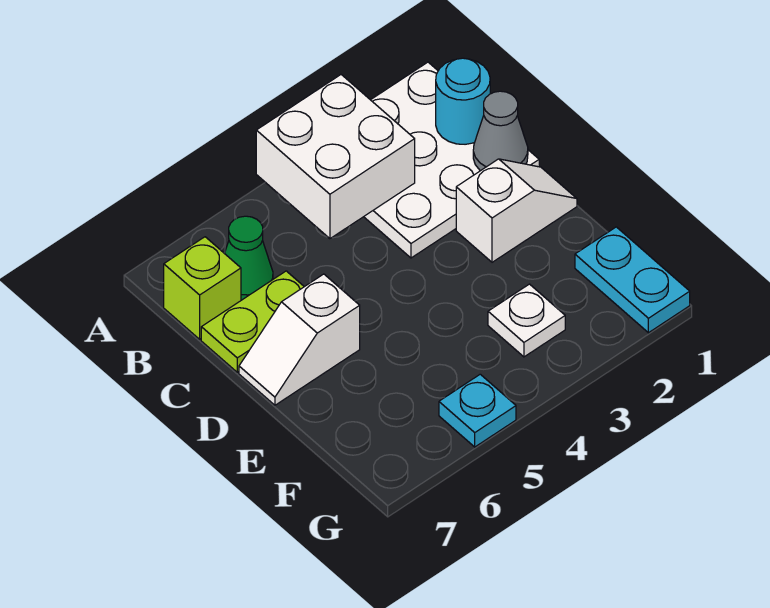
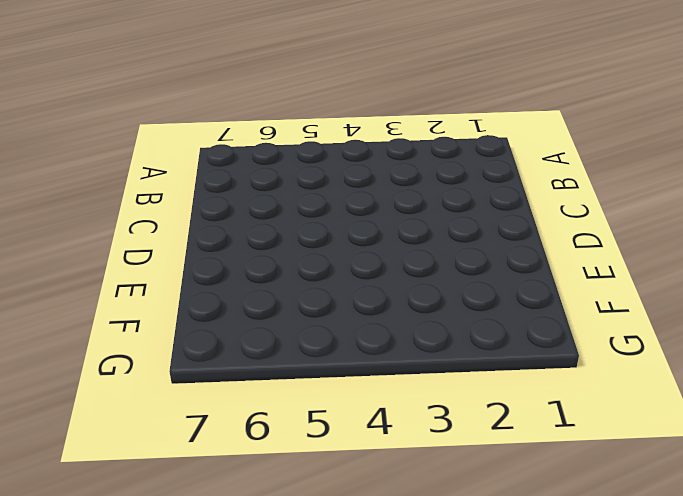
none -> white plate A1:C3 level 1
none -> green cone B6 level 1
none -> lime brick B7 level 1

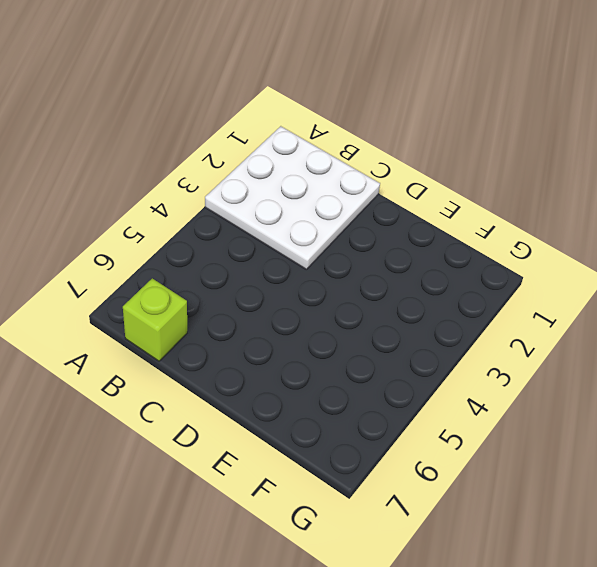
none -> green cone B6 level 1
none -> lime plate C6:C7 level 1
none -> white slope D1:D2 level 1 top 2

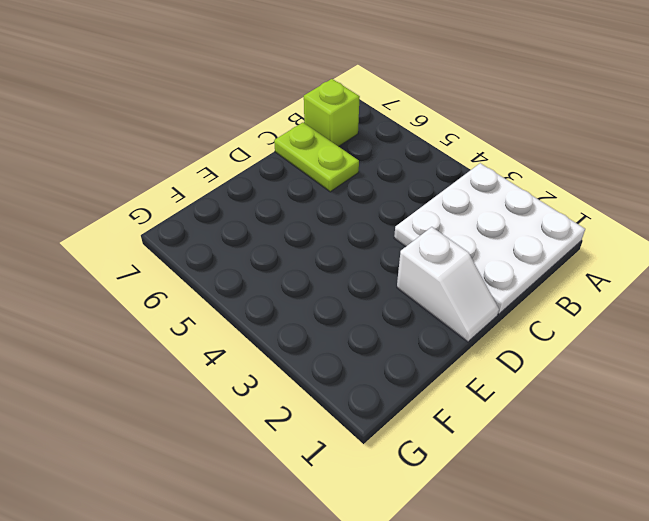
none -> green cone B6 level 1
none -> white slope D6:D7 level 1 top 6
none -> cyan plate F1:G1 level 1

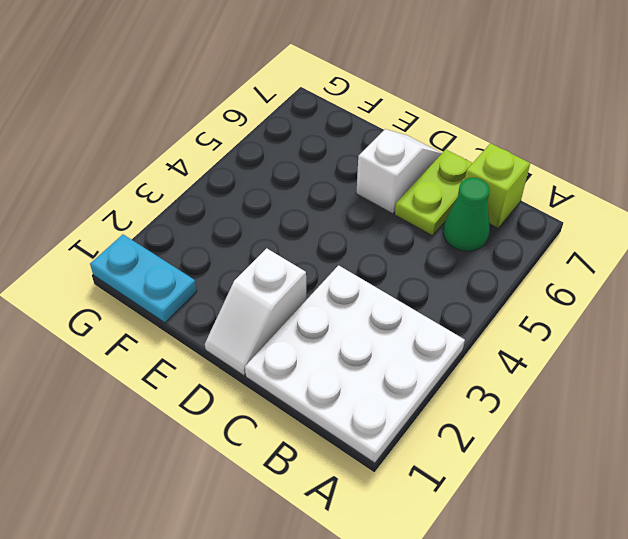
none -> white plate F3 level 1
none -> cyan plate G5 level 1
none -> white brick A3:B4 level 2

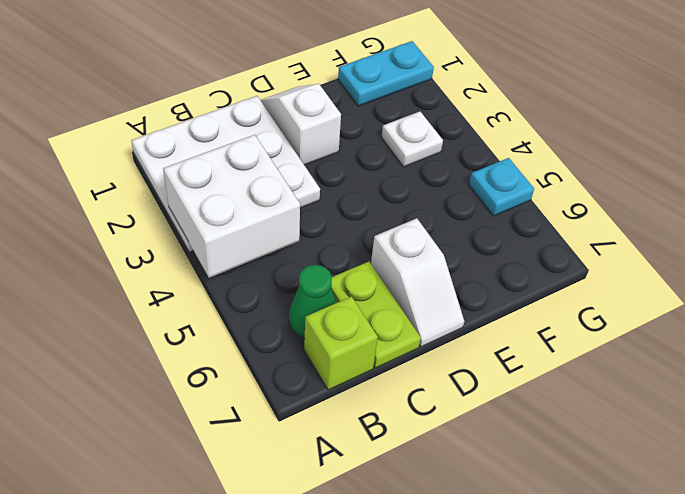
none -> cyan round brick B1 level 2
none -> grey cone C1 level 2

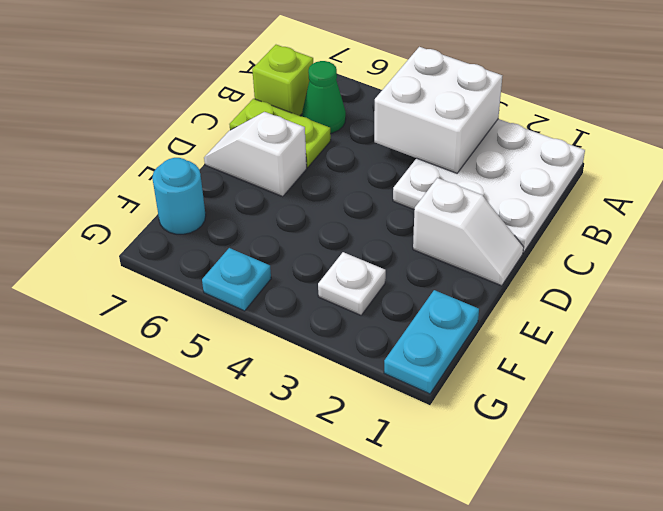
cyan round brick F7 level 1 -> cyan round brick B1 level 2
none -> grey cone C1 level 2

